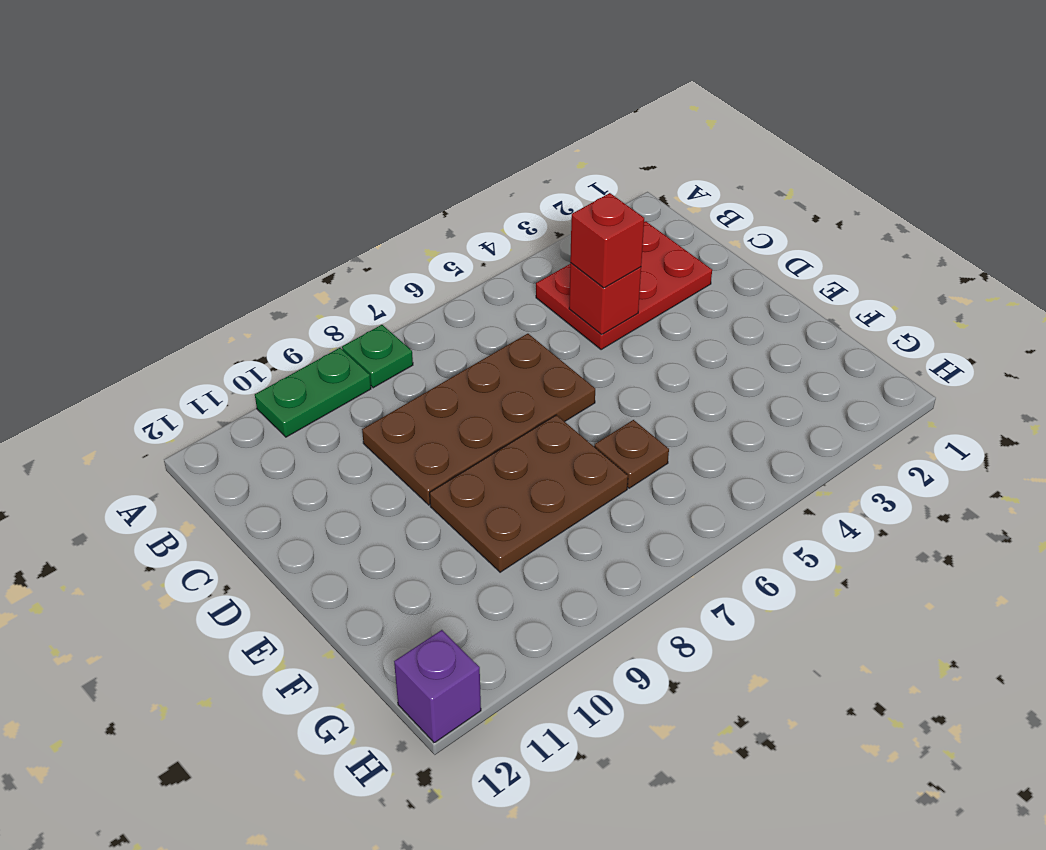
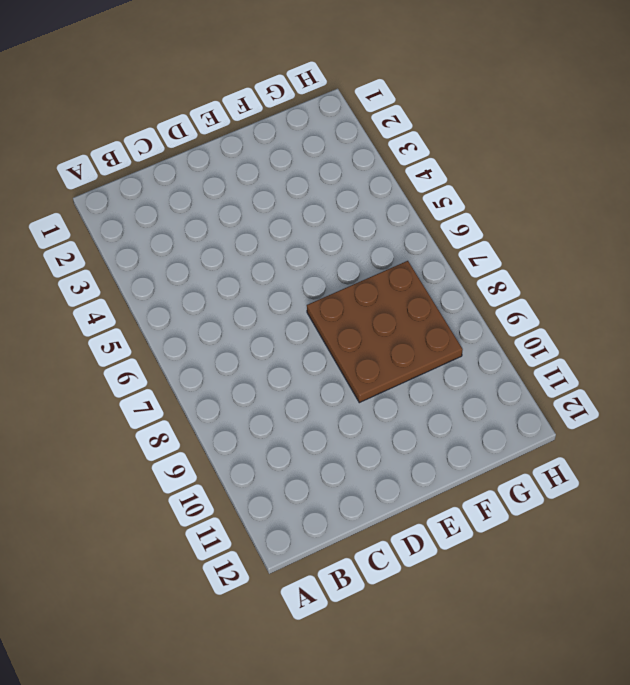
brown plate E7:G9 level 1 -> brown plate E7:F9 level 1
none -> green plate A8 level 1
none -> green plate A9:A10 level 1

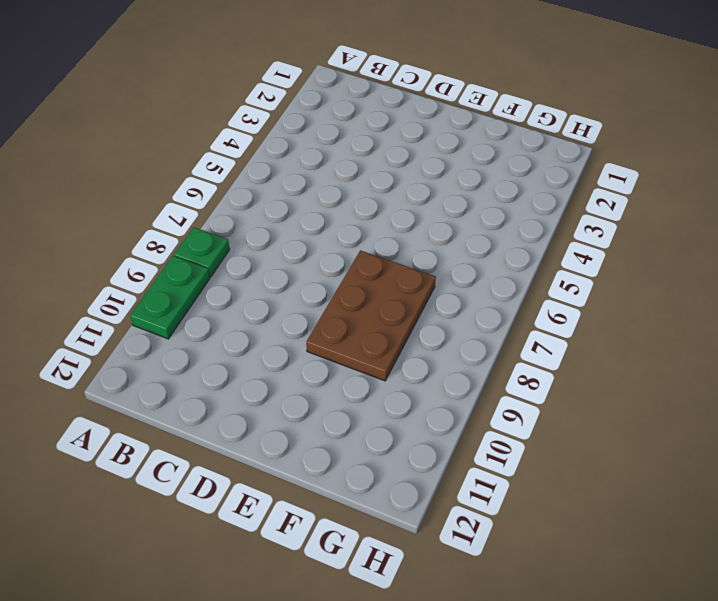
none -> red plate B2:C4 level 1
none -> brown plate C6:D9 level 1

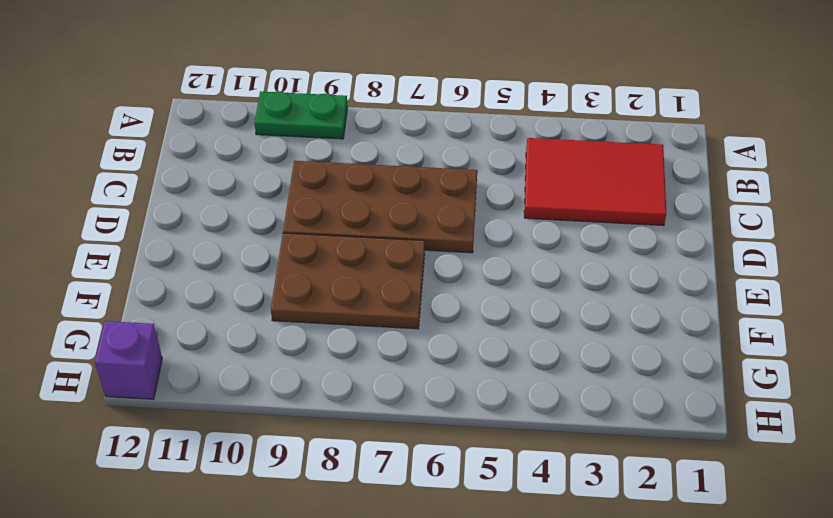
red tile B2:C4 level 1 -> red plate B2:C4 level 1
none -> green plate A8 level 1
none -> brown plate F6 level 1

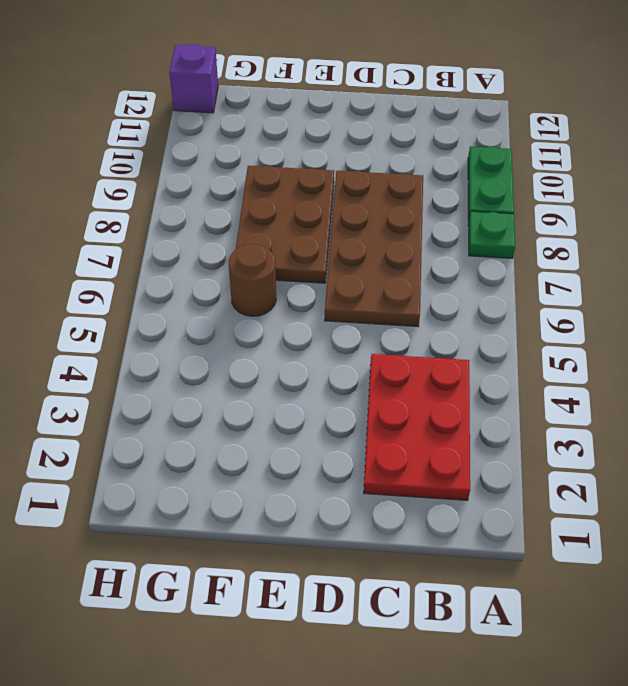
brown round brick F6 level 1 -> brown plate F6 level 1
none -> red brick C4 level 2
none -> red brick C4 level 3

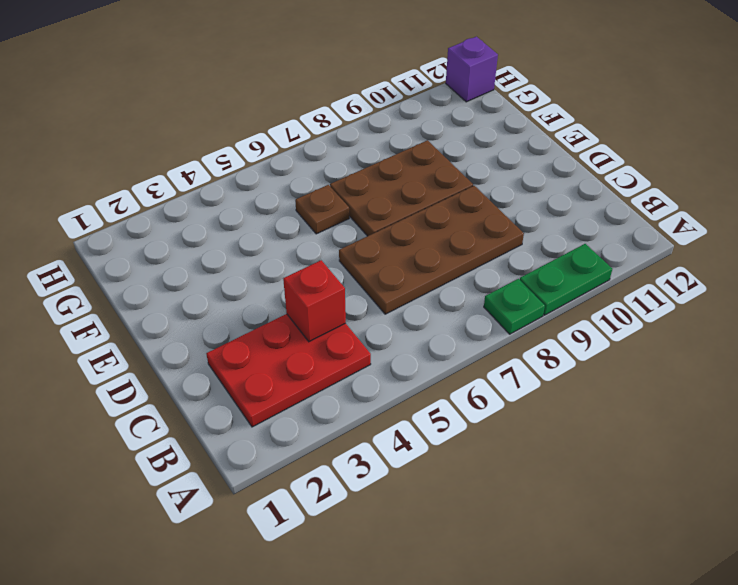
none -> red brick C4 level 3

